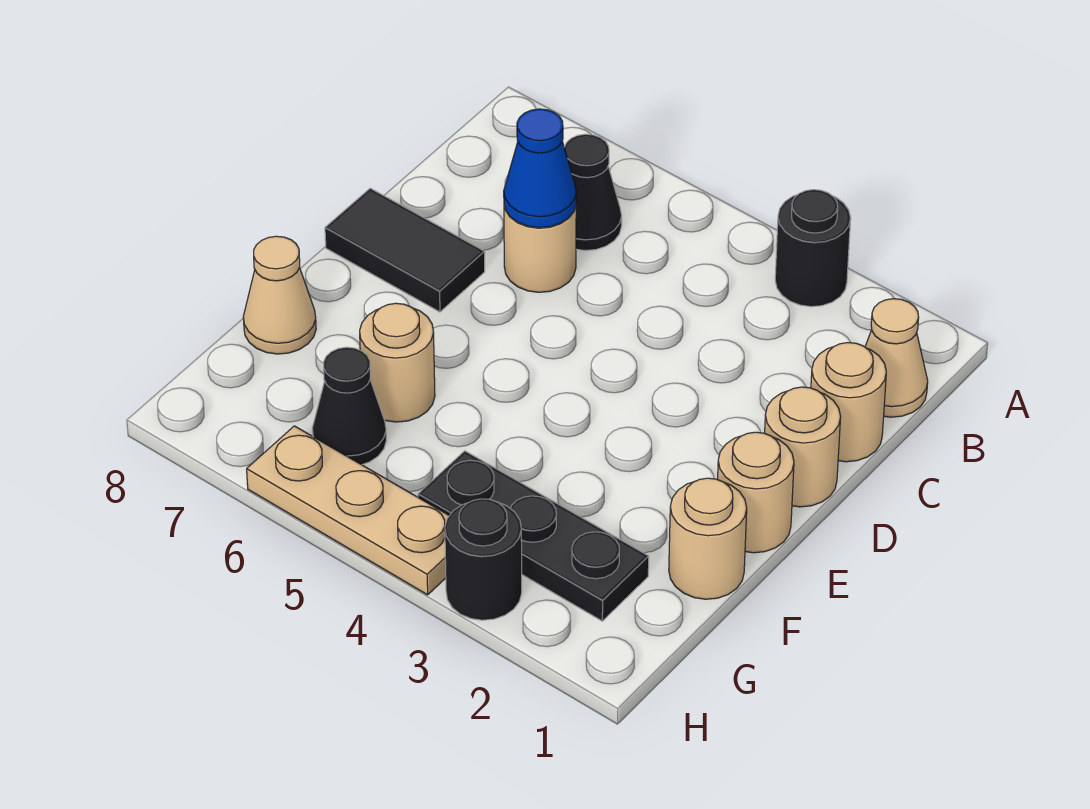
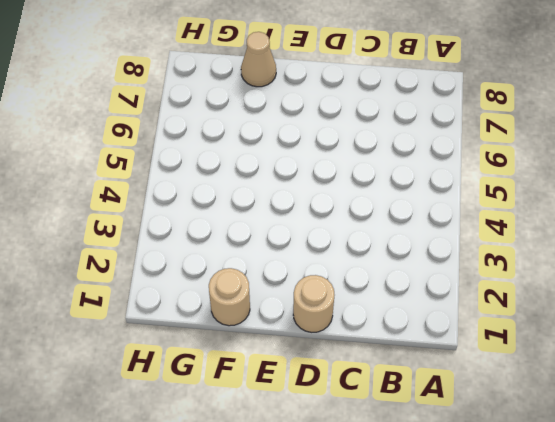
none -> black round brick A3 level 1
none -> tan cone B1 level 1
none -> black cone B6 level 1

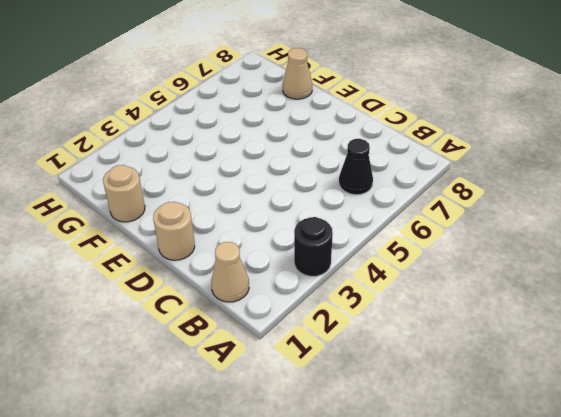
none -> tan round brick C1 level 1
none -> tan round brick C6 level 1
none -> black tile D7:D8 level 1

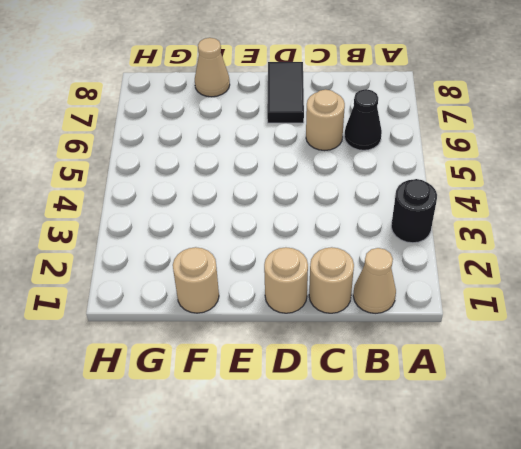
none -> tan round brick E1 level 1
none -> tan round brick F6 level 1
none -> black plate G2:G4 level 1

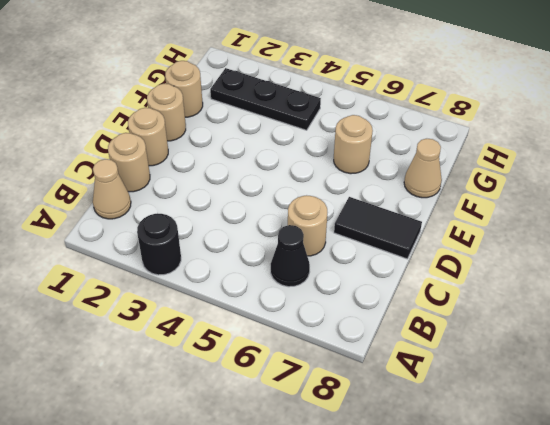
none -> black cone G6 level 1
none -> black round brick H3 level 1
none -> tan plate H4:H6 level 1

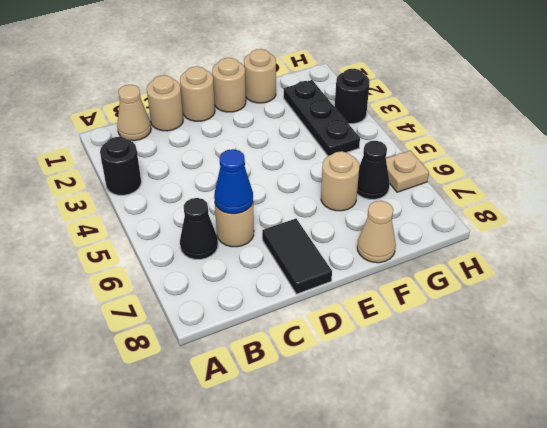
tan plate H6 level 1 -> tan plate H4:H6 level 1

